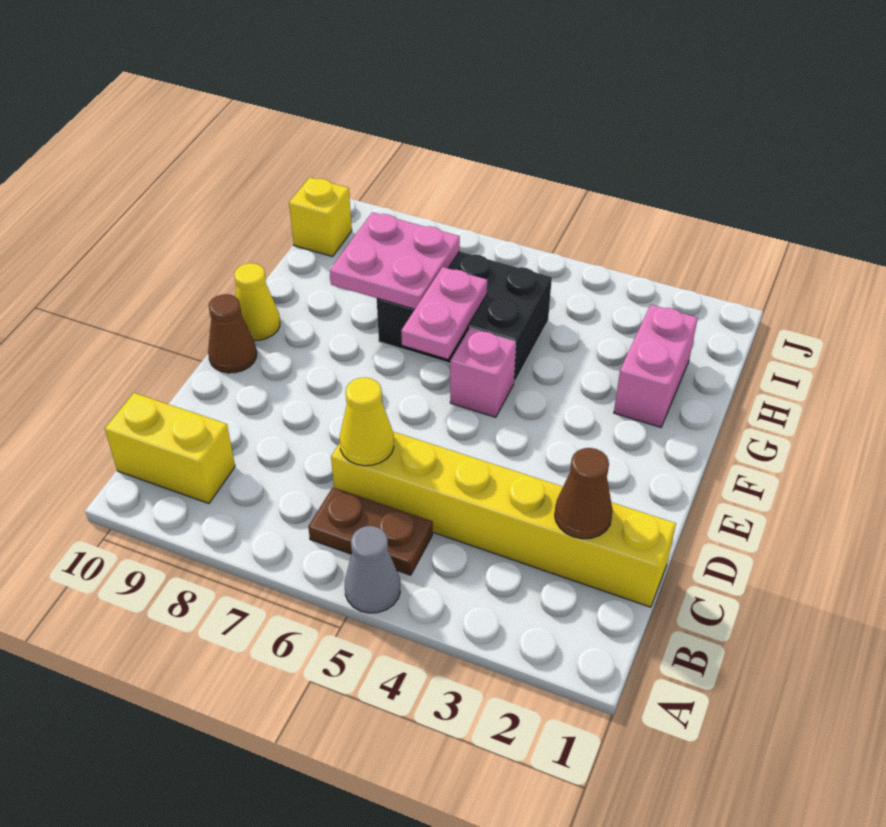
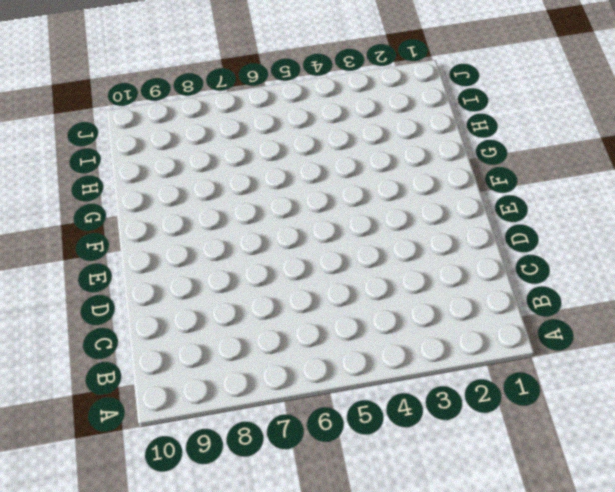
none -> grey cone A5 level 1
none -> brown plate B5:B6 level 1
none -> yellow brick B9:B10 level 1

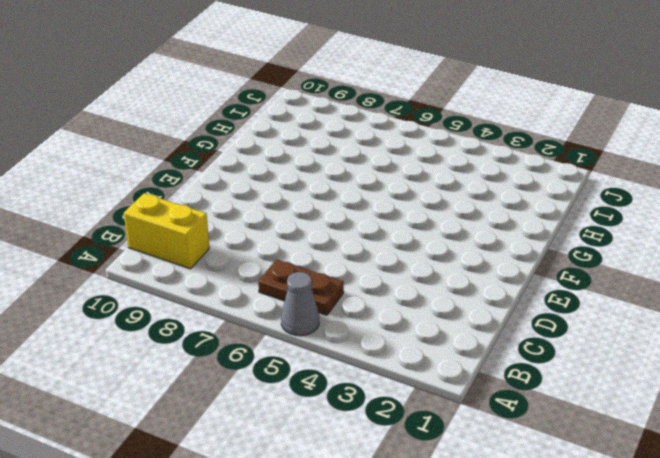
none -> yellow brick C1:C6 level 1
none -> brown cone E10 level 1
none -> pink brick F5 level 1

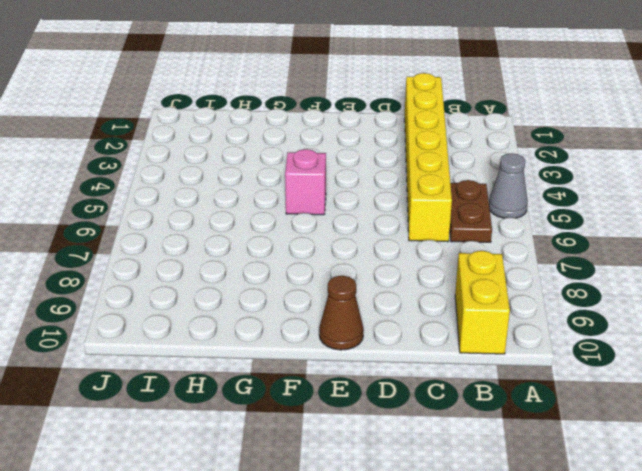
none -> yellow cone F10 level 1
none -> pink brick G2:H2 level 1
none -> black brick G5:H7 level 1

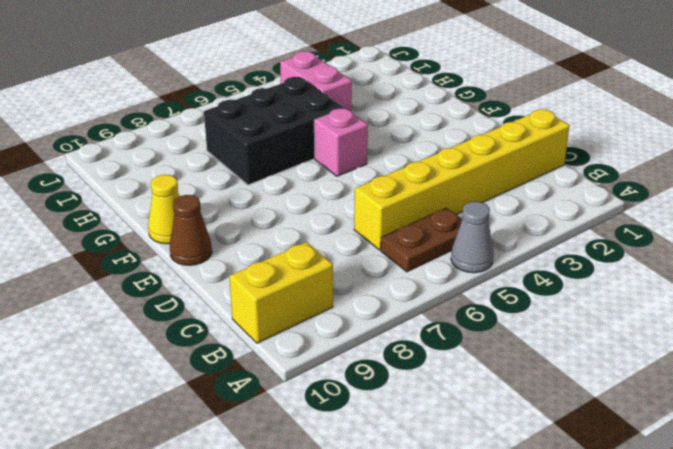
pink brick H4:I4 level 1 -> pink brick G2:H2 level 1
none -> yellow brick I10 level 1
none -> brown cone C2 level 2
none -> yellow cone C6 level 2

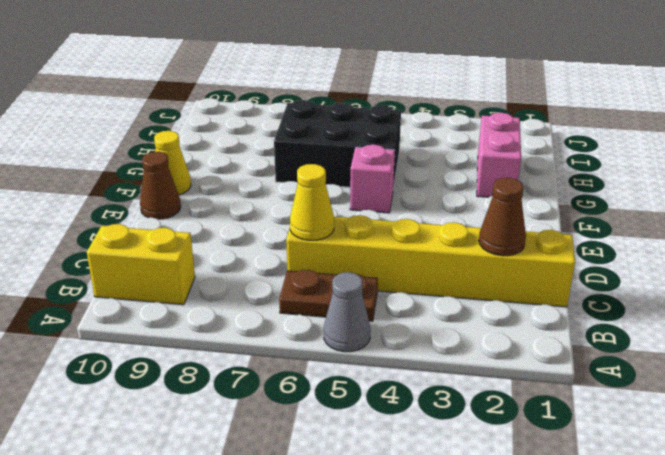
none -> yellow brick I10 level 1
none -> pink plate F6:G6 level 2
none -> pink plate G7:H8 level 2

